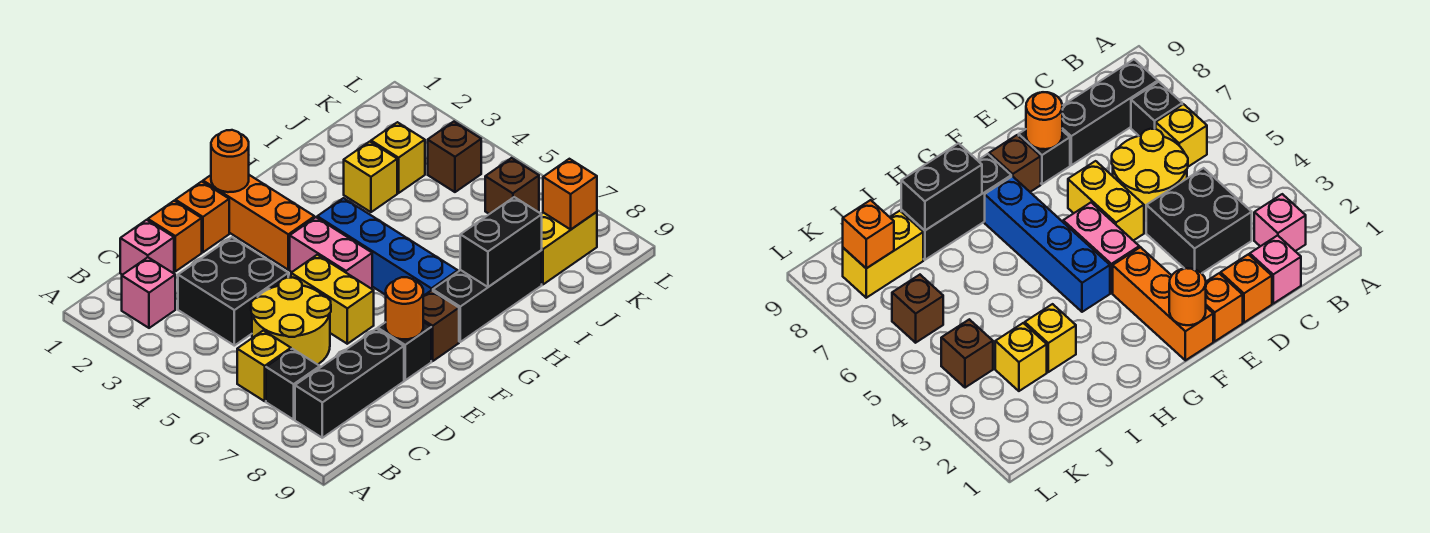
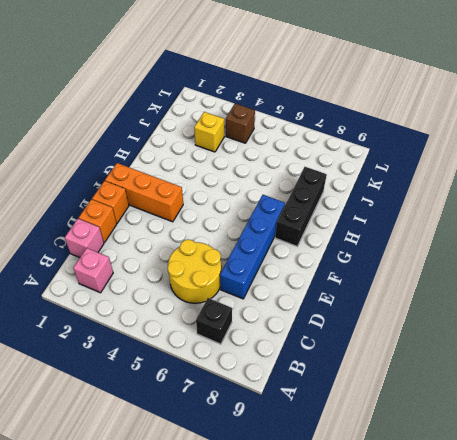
blue brick D7:G7 level 1 -> blue brick G4:G7 level 1
none -> yellow brick B6 level 1
none -> black brick B8:D8 level 1
none -> black brick C3:D4 level 1

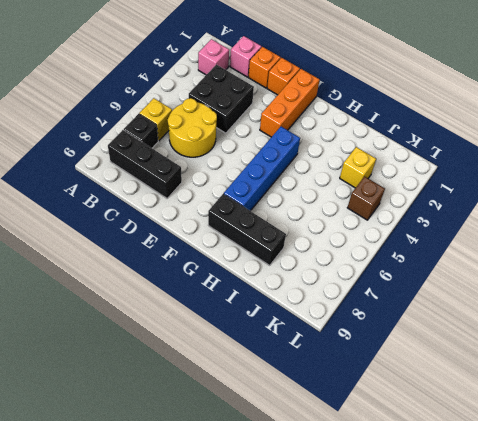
none -> yellow brick E5:E6 level 1
none -> black brick E8 level 1
none -> pink brick F4:F5 level 1

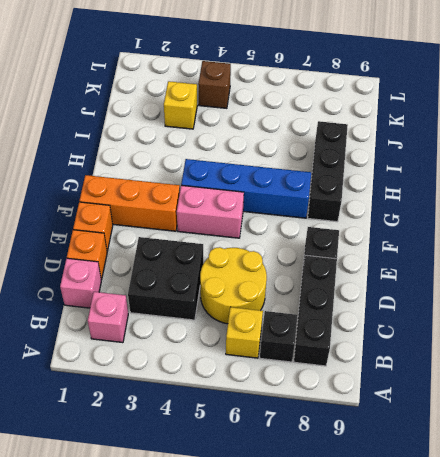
none -> yellow brick E5:E6 level 1
none -> brown brick F8 level 1
none -> yellow brick I3 level 1

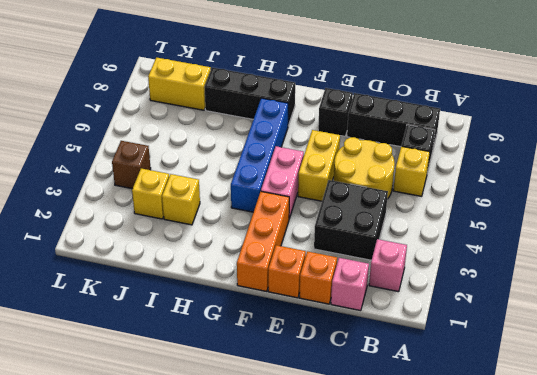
none -> brown brick F8 level 1
none -> brown brick K6 level 1
none -> orange round brick E8 level 2

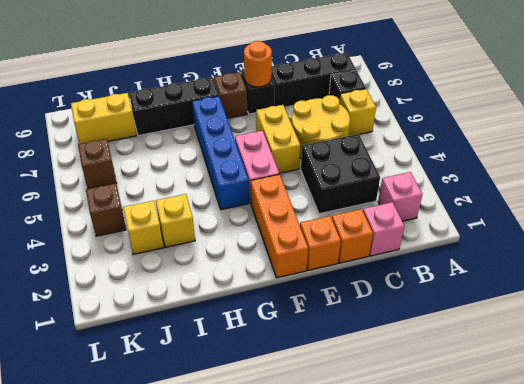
none -> orange round brick F1 level 2
none -> black brick H8:I8 level 2
none -> orange brick K8 level 2

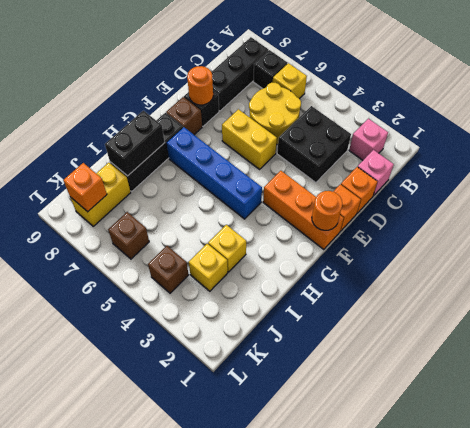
none -> pink brick F4:F5 level 1

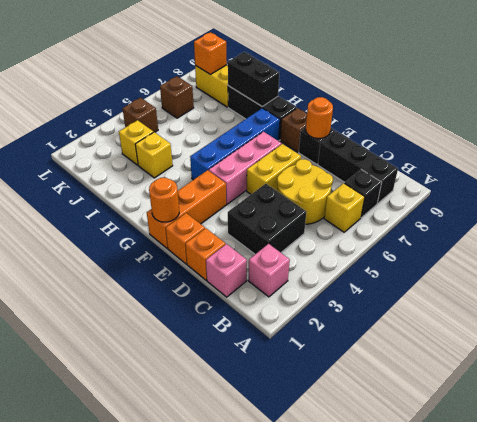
pink brick F4:F6 level 1 -> pink brick F4:F5 level 1

